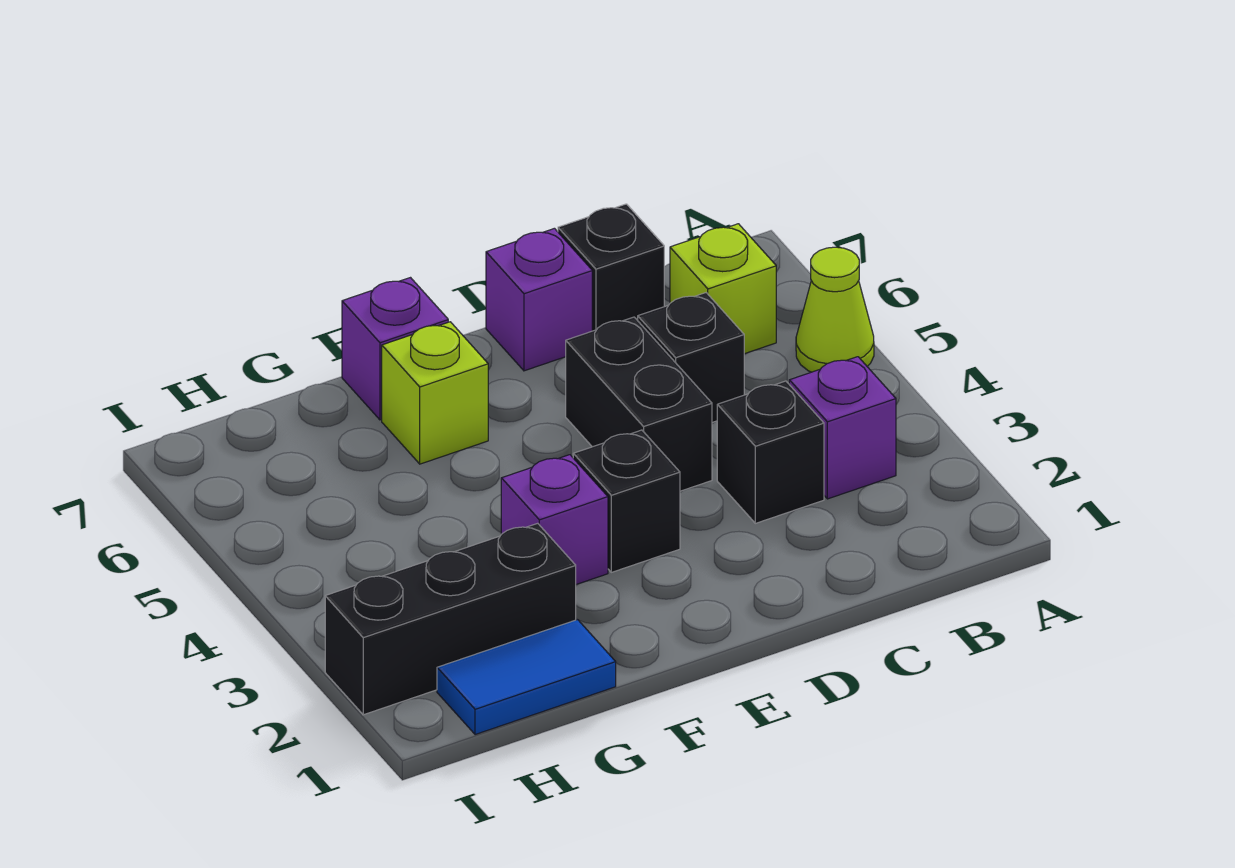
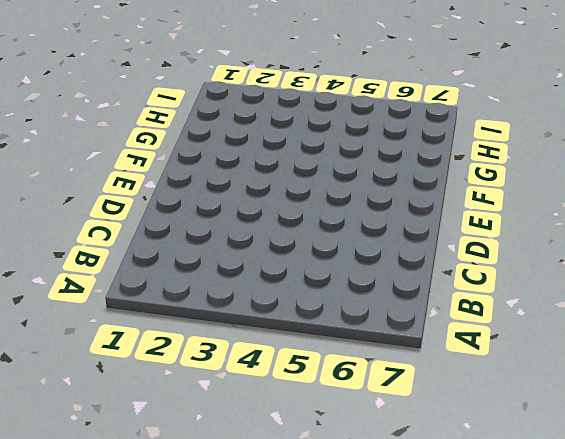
none -> lime cone A5 level 1
none -> purple brick B3 level 1
none -> lime brick B6 level 1

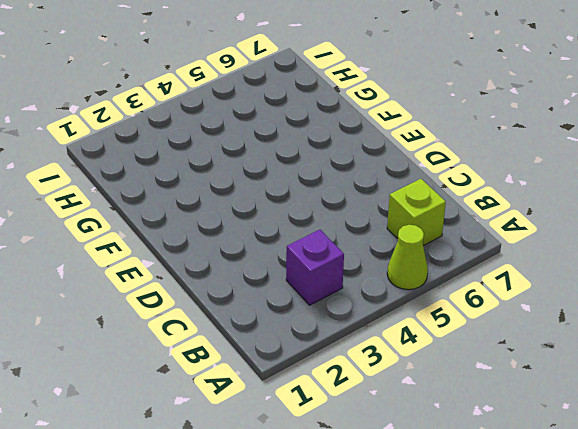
none -> black brick C3 level 1
none -> black brick C5 level 1
none -> black brick C7 level 1

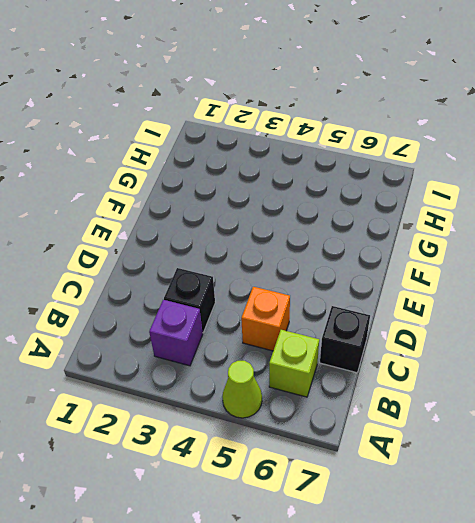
orange brick C5 level 1 -> black brick C5 level 1
none -> black brick D4:D5 level 1
none -> purple brick D7 level 1
none -> black brick E3 level 1

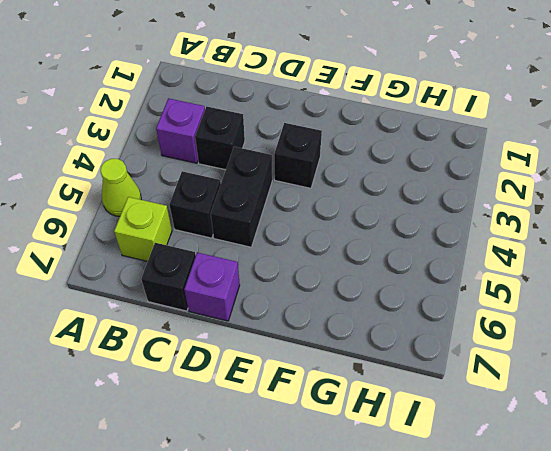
none -> purple brick F3 level 1
none -> lime brick F6 level 1
none -> purple brick F7 level 1

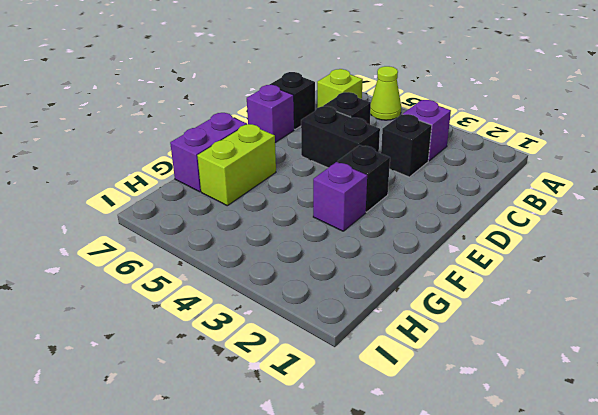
lime brick F6:G6 level 1 -> lime brick F6 level 1
purple brick F7:G7 level 1 -> purple brick F7 level 1
none -> blue tile G1:H1 level 1
none -> black brick G2:I2 level 1

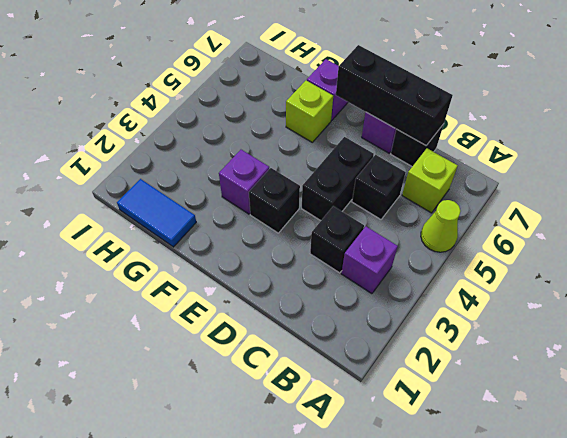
black brick C7:E7 level 2 -> black brick G2:I2 level 1

